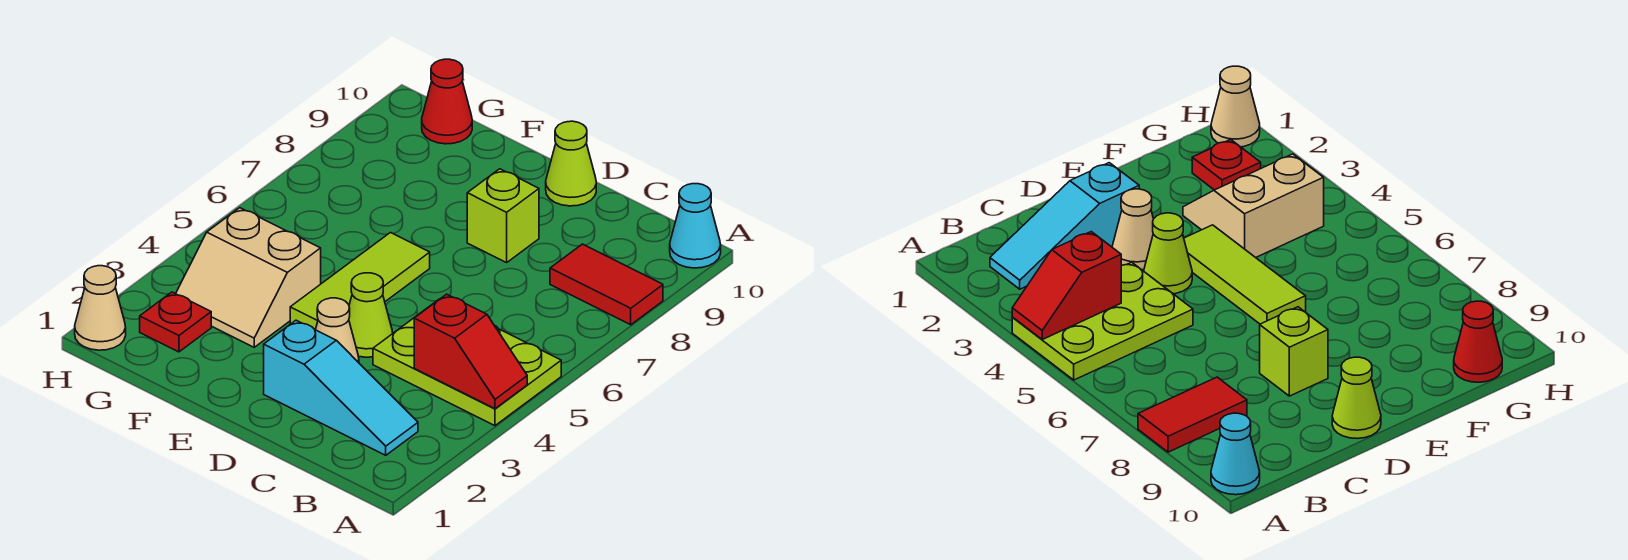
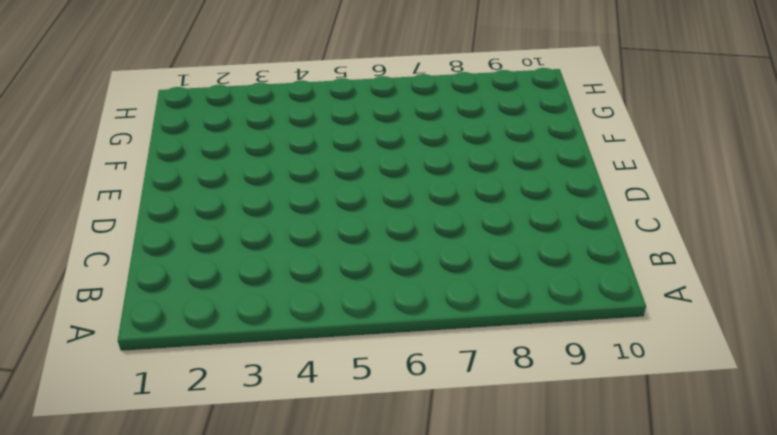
none -> lime plate A4:C5 level 1
none -> red tile A8:B8 level 1
none -> cyan cone A10 level 1

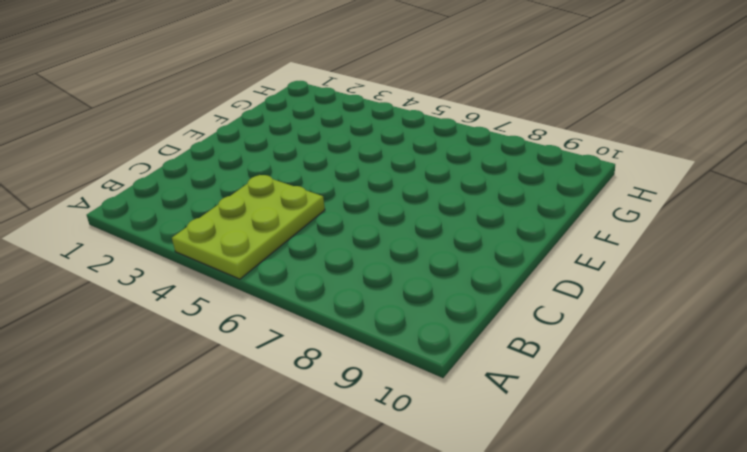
none -> red tile A8:B8 level 1
none -> cyan cone A10 level 1
none -> cyan slope B2:D2 level 1 top D

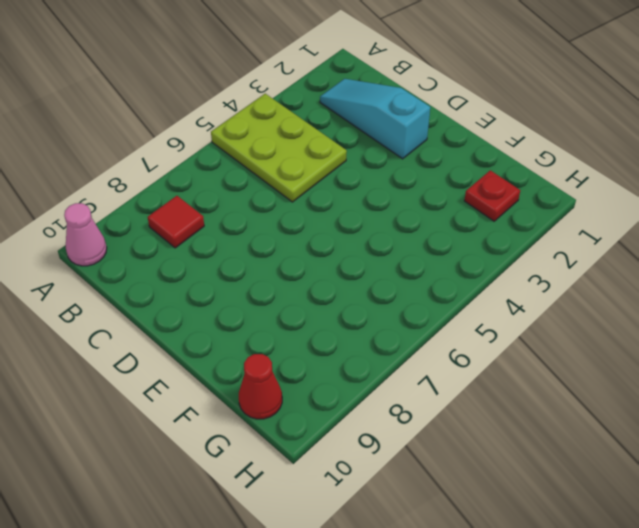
pink cone A10 level 1 -> cyan cone A10 level 1
red tile B8 level 1 -> red tile A8:B8 level 1
none -> tan cone D3 level 1
none -> lime cone D4 level 1
none -> lime brick D8 level 1

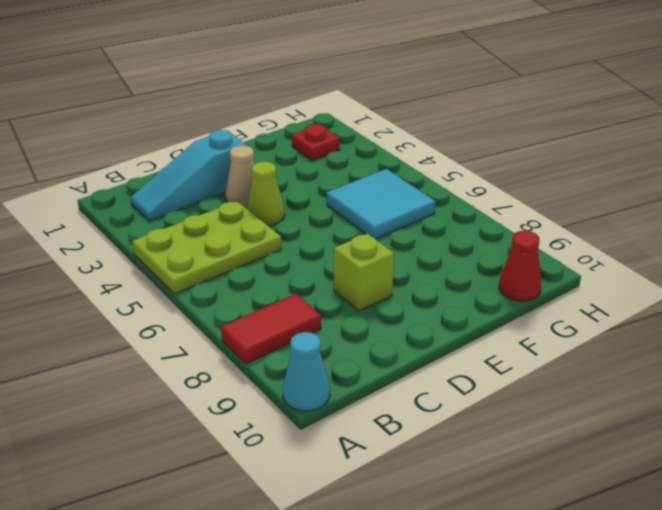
cyan tile F5:G6 level 1 -> none
none -> lime cone D10 level 1
none -> lime tile E4:E6 level 1
none -> tan slope F3:G4 level 1 top 4

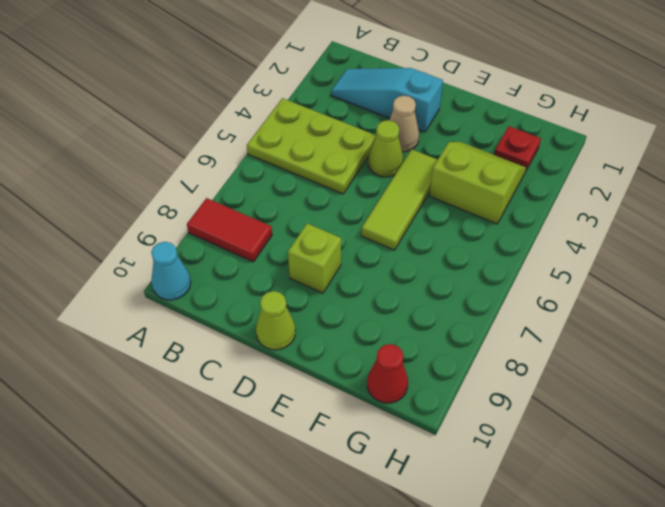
lime slope F3:G4 level 1 top 4 -> tan slope F3:G4 level 1 top 4
none -> tan cone H1 level 1
none -> red slope A4:B4 level 2 top B

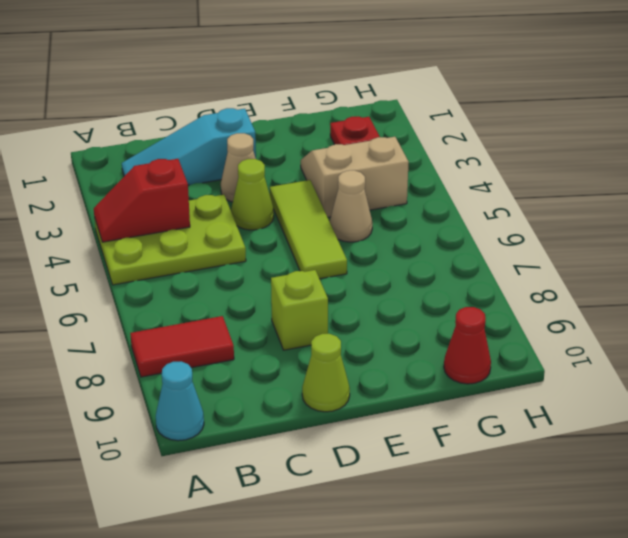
tan cone F5 level 1 -> tan cone H1 level 1

